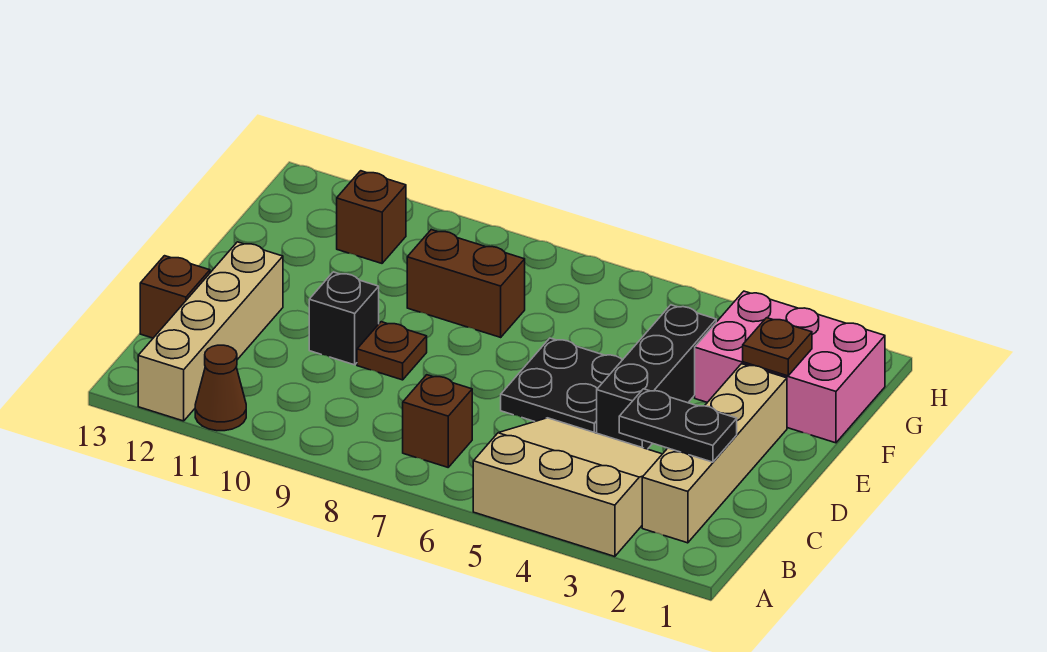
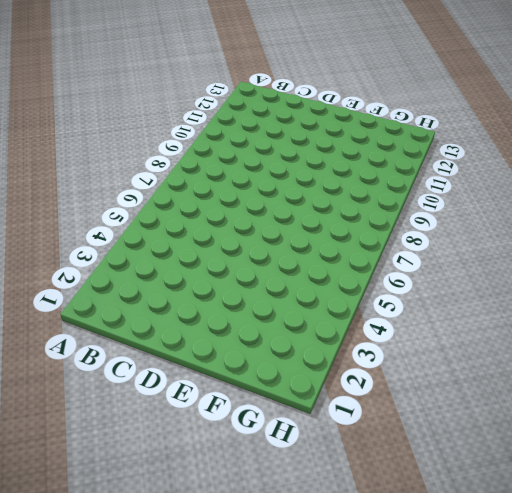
none -> tan slope A3:C5 level 1 top A
none -> brown cone A11 level 1
none -> tan brick A12:D12 level 1

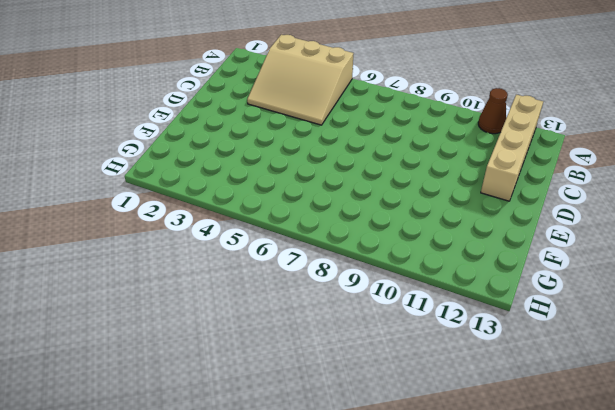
none -> tan brick B2:E2 level 1
none -> brown brick B7 level 1
none -> brown brick C13 level 1

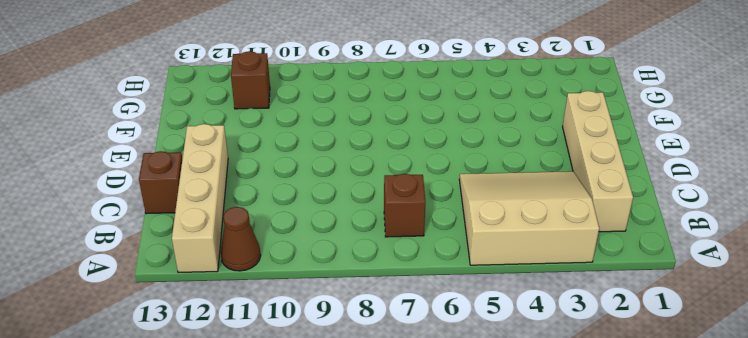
none -> black brick D4:F4 level 1
none -> black plate D5:E6 level 1
none -> brown plate D9 level 1

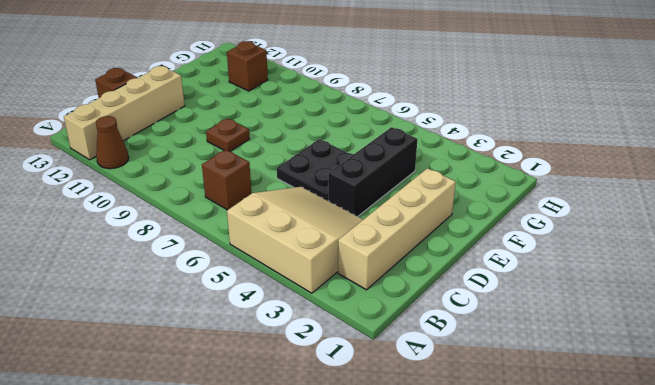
none -> black brick D10 level 1
none -> pink brick F1:G3 level 1
none -> brown brick F8:F9 level 1

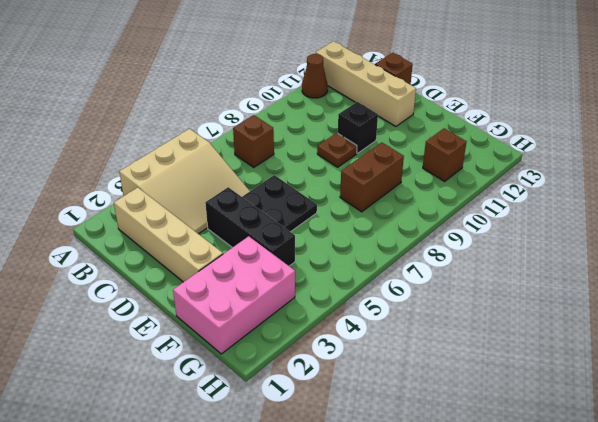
none -> black plate C2:C3 level 2
none -> brown plate F2 level 2

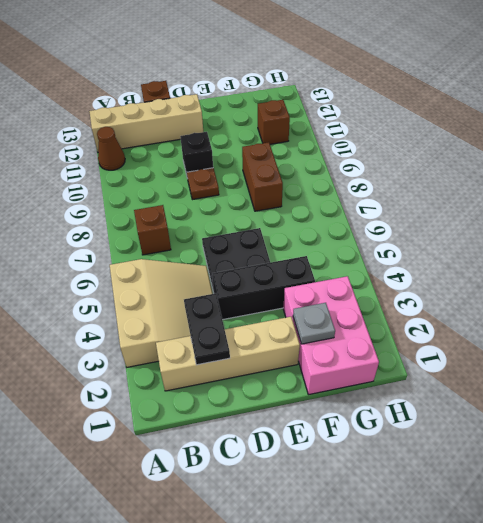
grey plate F2 level 2 -> brown plate F2 level 2

